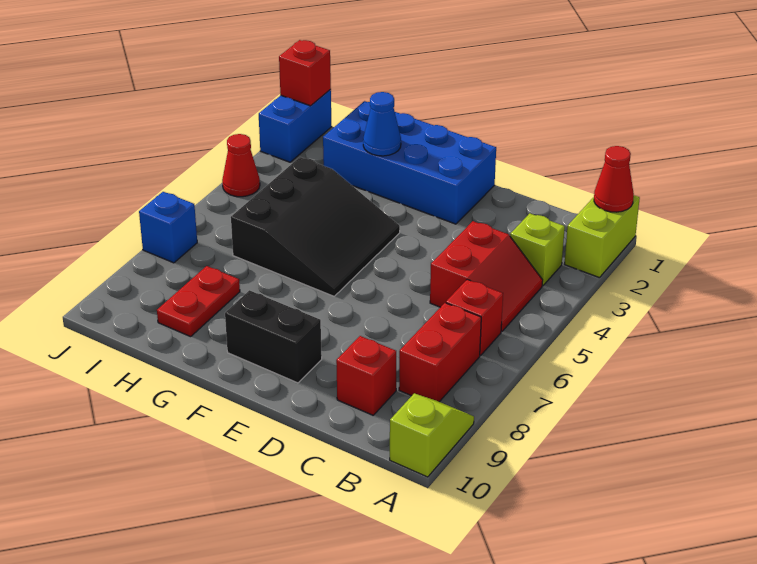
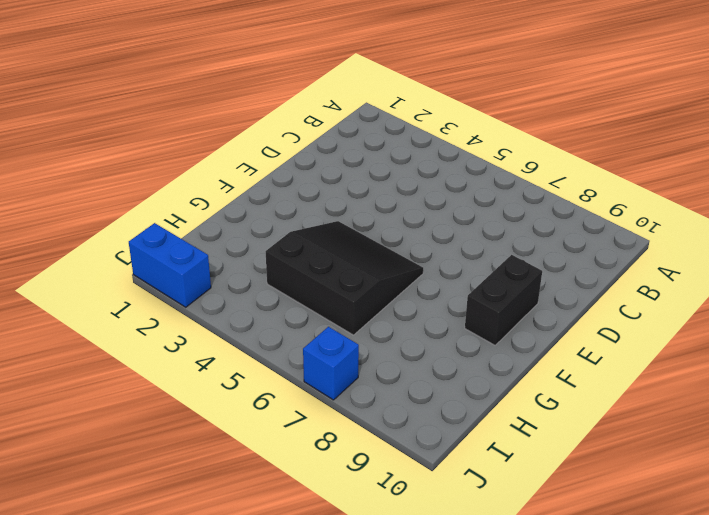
none -> lime brick A1:A2 level 1
none -> lime slope A9:A10 level 1 top 10
none -> lime brick B3 level 1

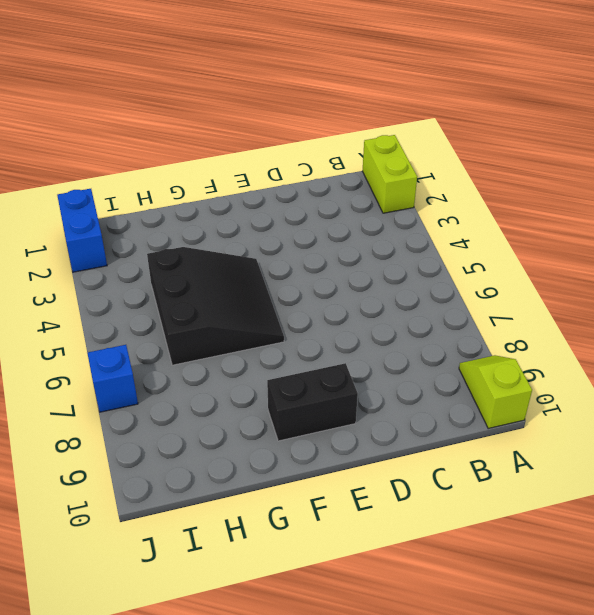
none -> lime brick B3 level 1
none -> red slope B4:C5 level 1 top C
none -> red brick B6 level 1

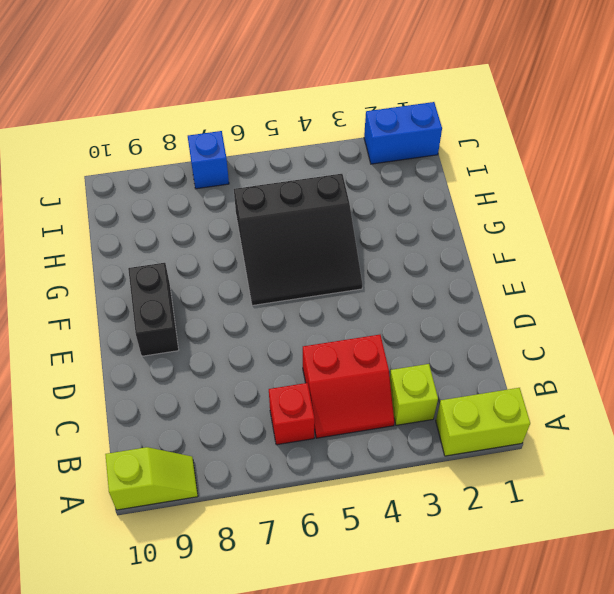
none -> red brick B7:B8 level 1
none -> red brick C9 level 1
none -> blue brick E1:H2 level 1

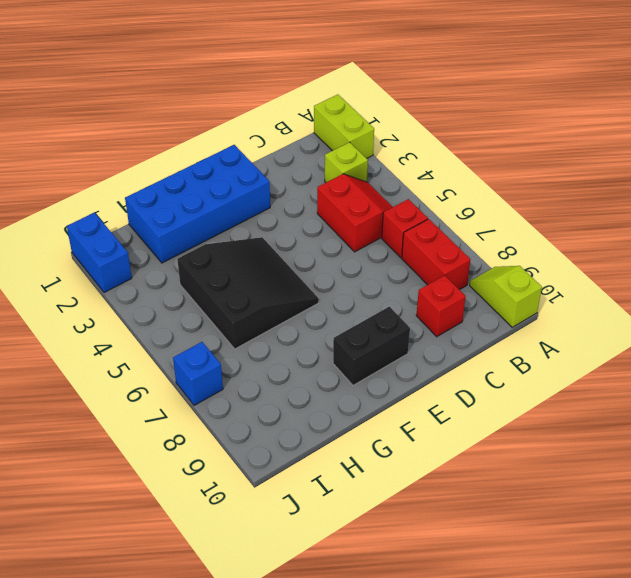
none -> red plate H8:H9 level 1
none -> red cone J4 level 1
none -> red cone A1 level 2

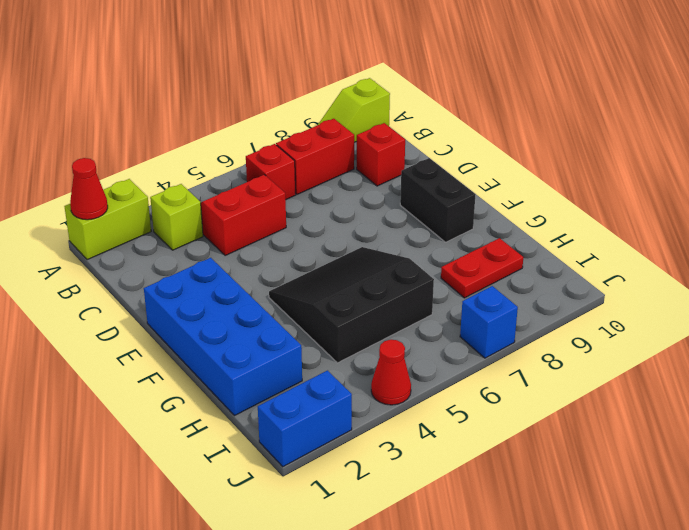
none -> blue cone G2 level 2
none -> red brick J1 level 2

